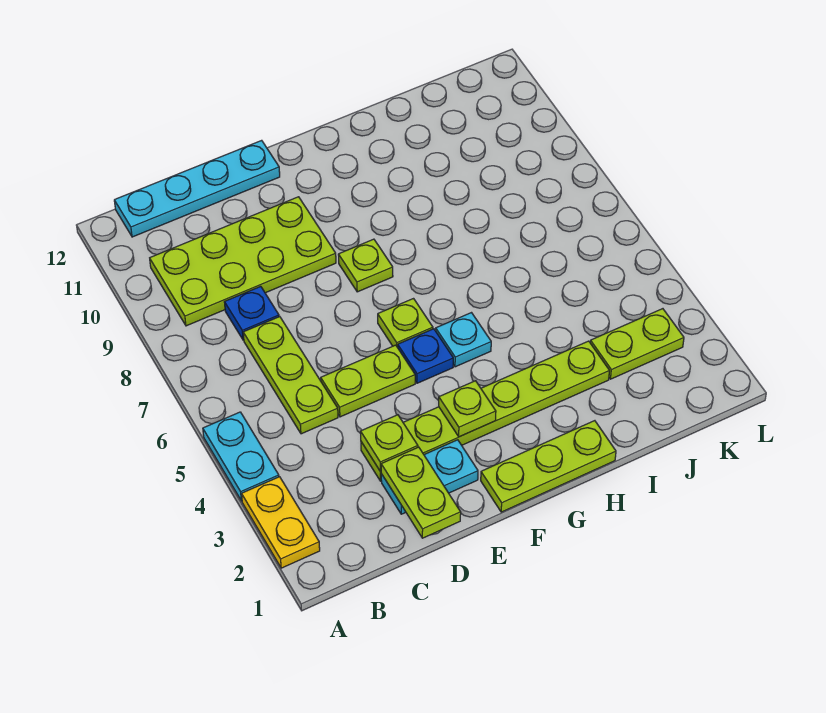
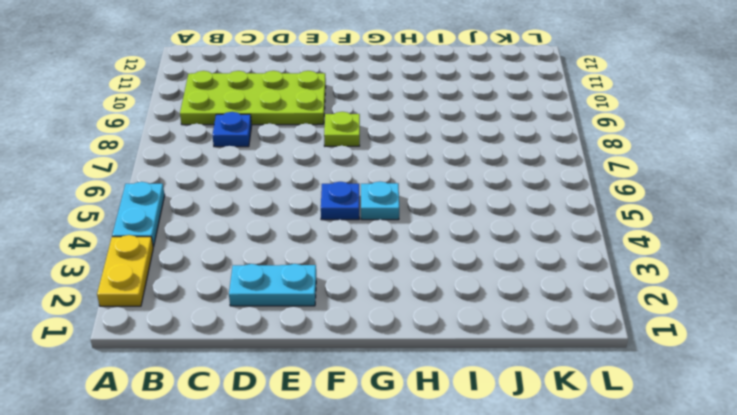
none -> cyan plate B12:E12 level 1
none -> lime plate C5:C7 level 1
none -> lime plate D3:I3 level 1

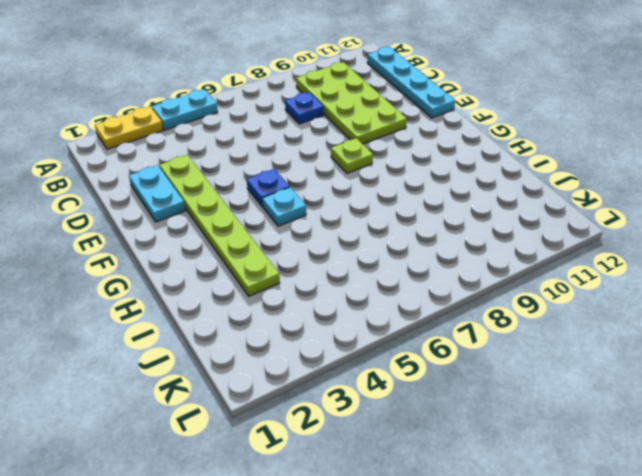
none -> lime plate C5:C7 level 1
none -> lime plate D5:E5 level 1
none -> lime plate F1:H1 level 1

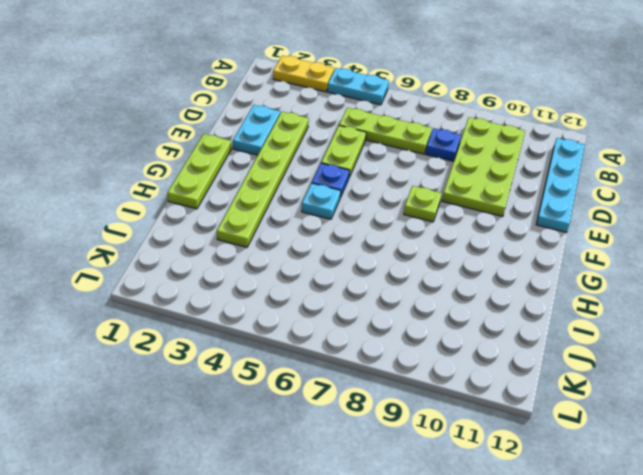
none -> lime plate F6 level 1
none -> lime plate J3:K3 level 1
none -> lime plate D1:D2 level 2

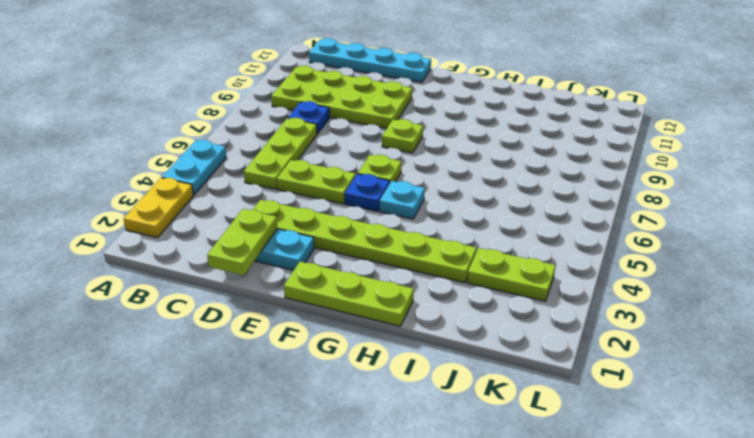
none -> lime plate D3 level 2
none -> lime plate F3 level 2

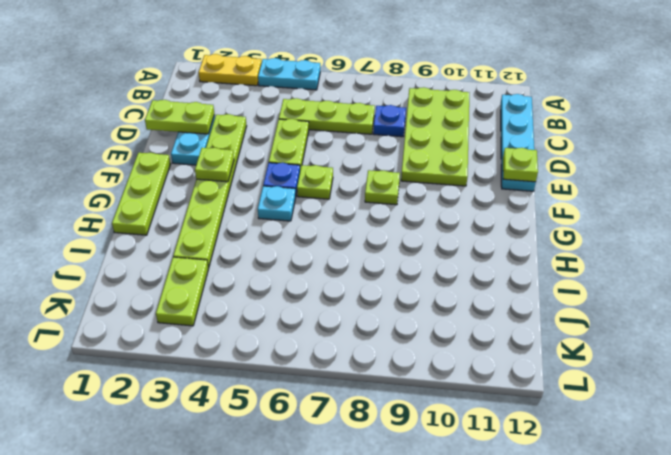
lime plate E12 level 2 -> lime plate D3 level 2

